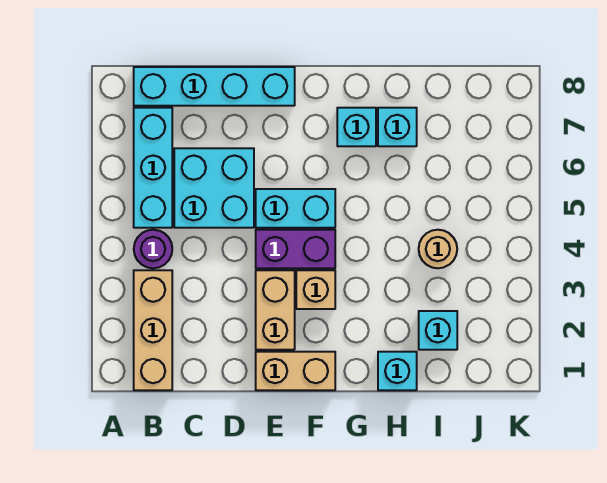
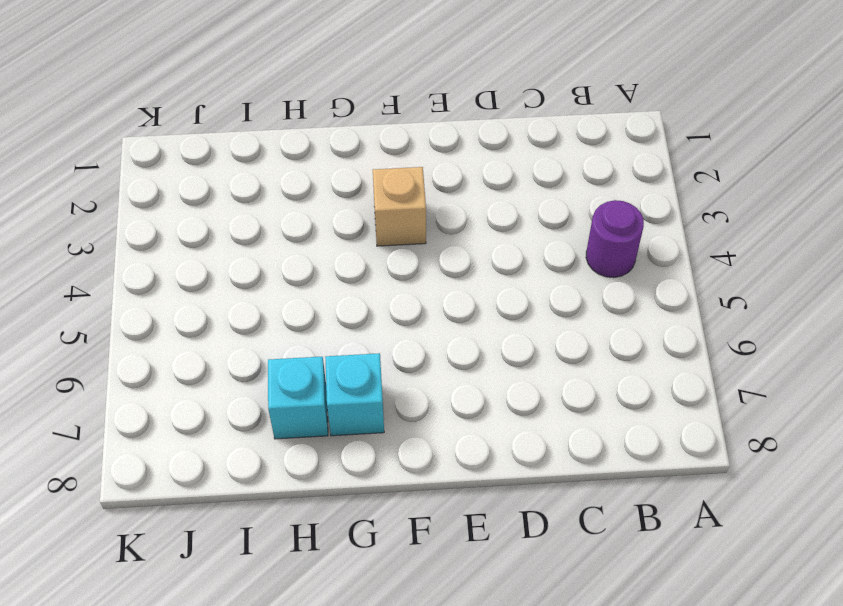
none -> tan brick B1:B3 level 1
none -> cyan brick B5:B7 level 1
none -> cyan brick B8:E8 level 1

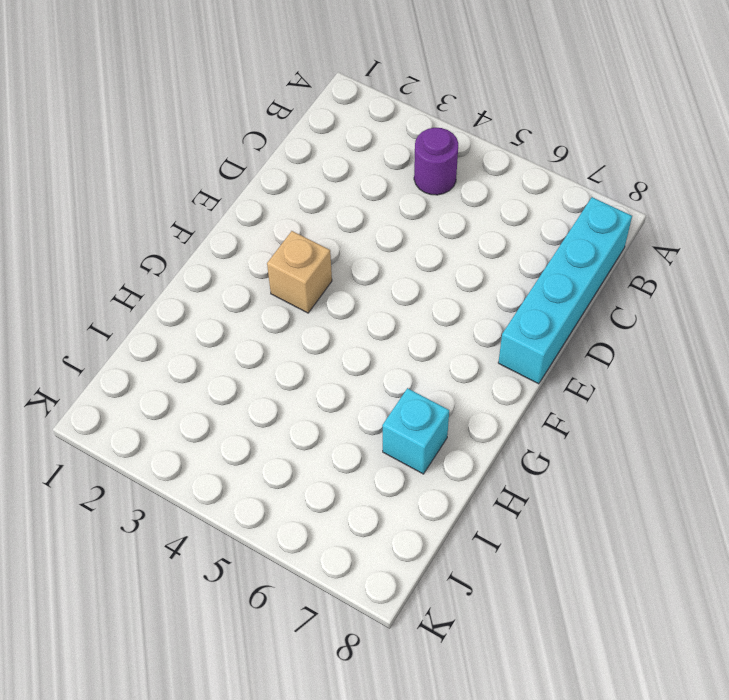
none -> tan brick B1:B3 level 1
none -> cyan brick B5:B7 level 1
none -> cyan brick C5:D6 level 1

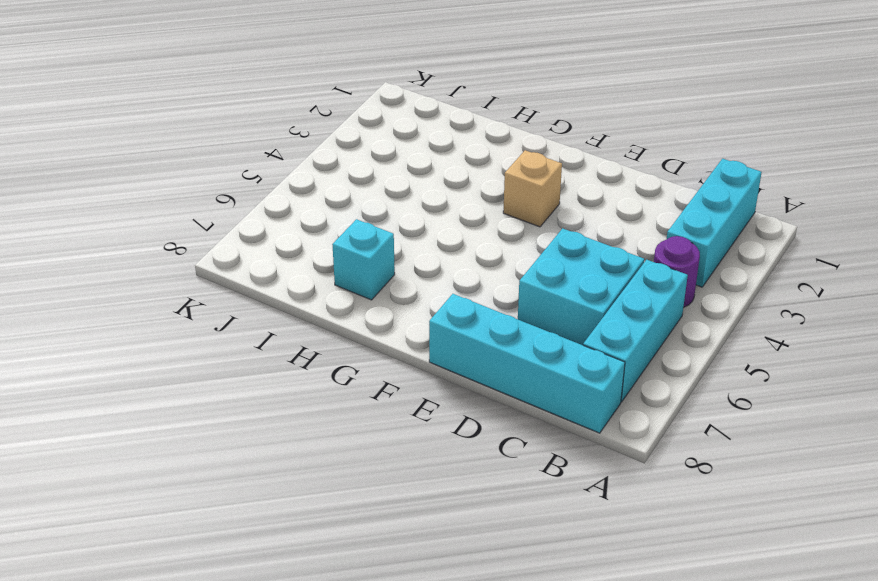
cyan brick B1:B3 level 1 -> tan brick B1:B3 level 1
none -> tan brick E1:F1 level 1
none -> tan brick E2:E3 level 1
none -> purple brick E4:F4 level 1

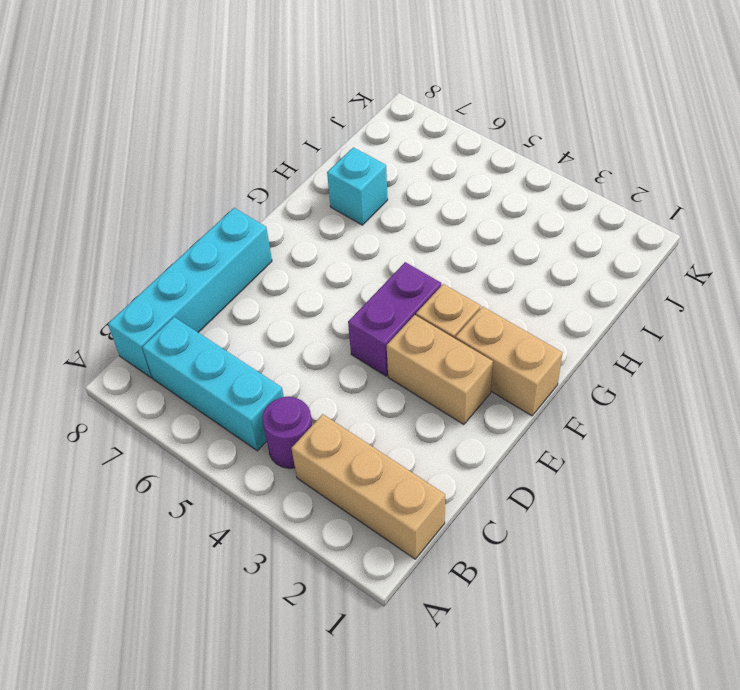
tan brick F1:F2 level 1 -> tan brick E1:F1 level 1
none -> cyan brick C5:D6 level 1
none -> cyan brick E5:F5 level 1
none -> cyan brick G7 level 1

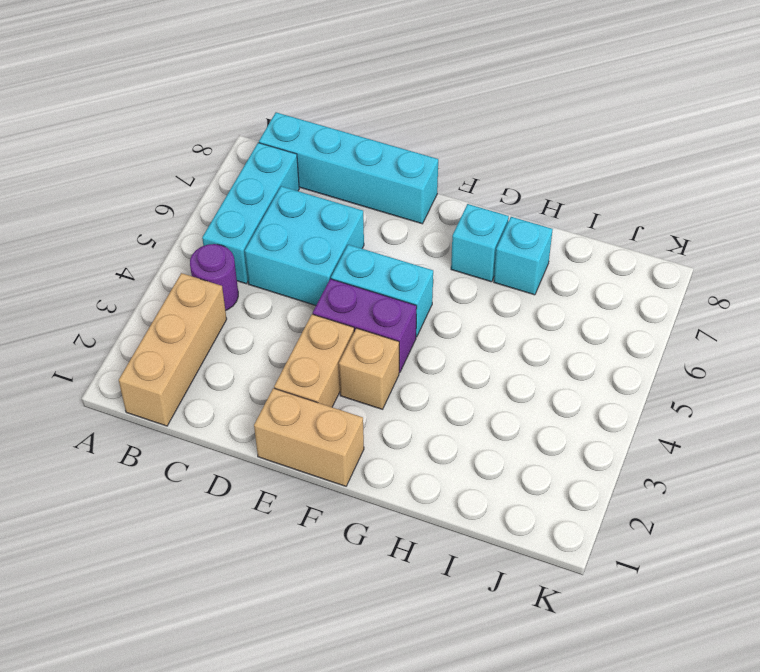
none -> cyan brick H1 level 1
none -> cyan brick I2 level 1
none -> tan round brick I4 level 1

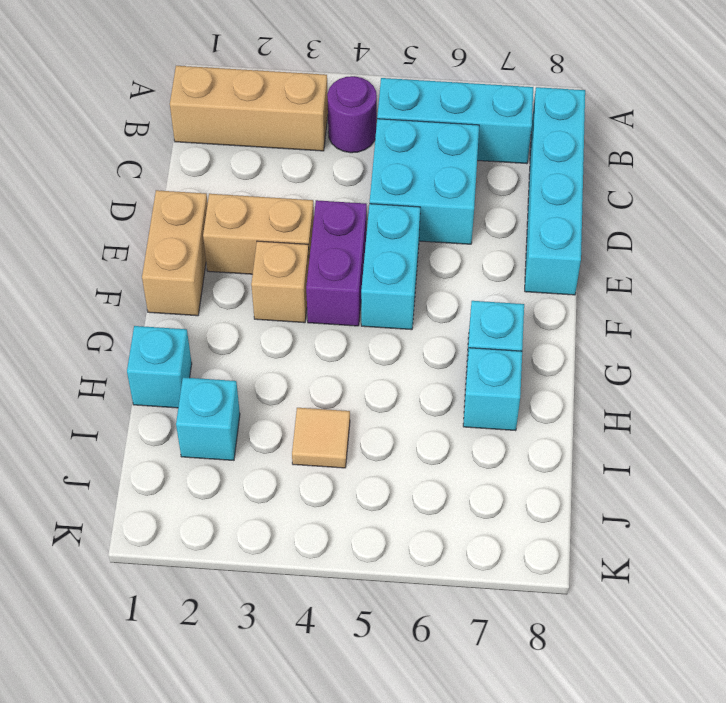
tan tile I4 level 1 -> tan round brick I4 level 1

